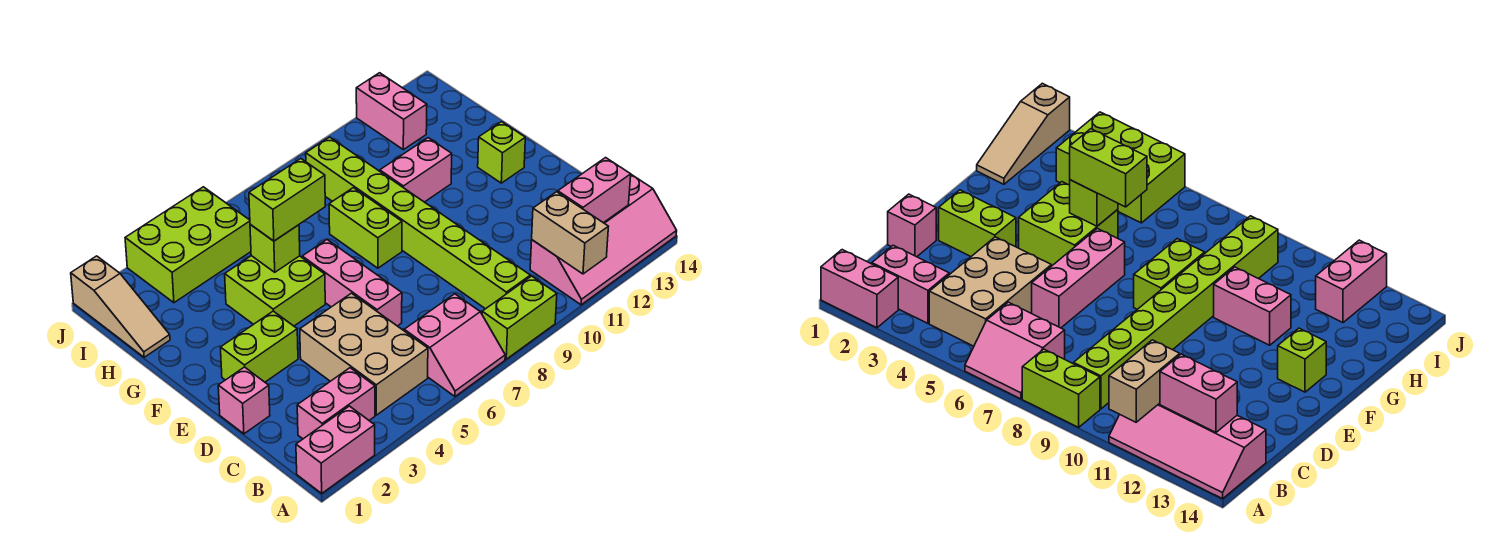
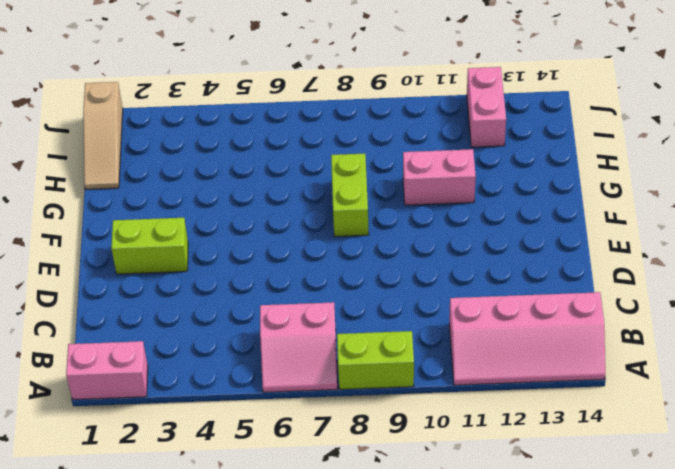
none -> pink brick B2:B3 level 1
none -> tan brick B4:D5 level 1
none -> lime brick B9:I9 level 1

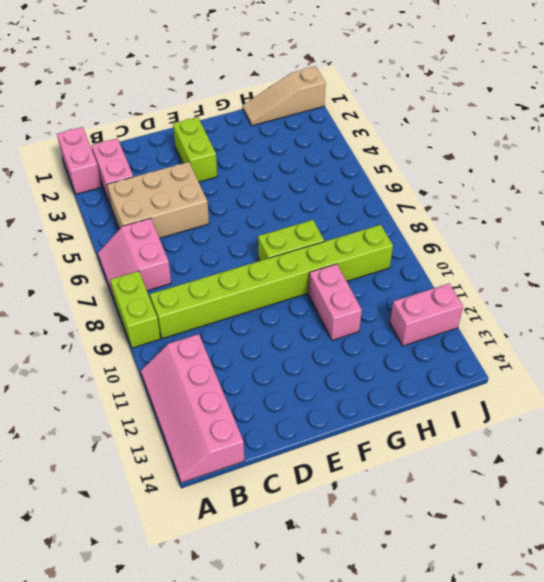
none -> pink brick D1 level 1
none -> pink brick D6:F6 level 1
none -> lime brick F4:G5 level 1

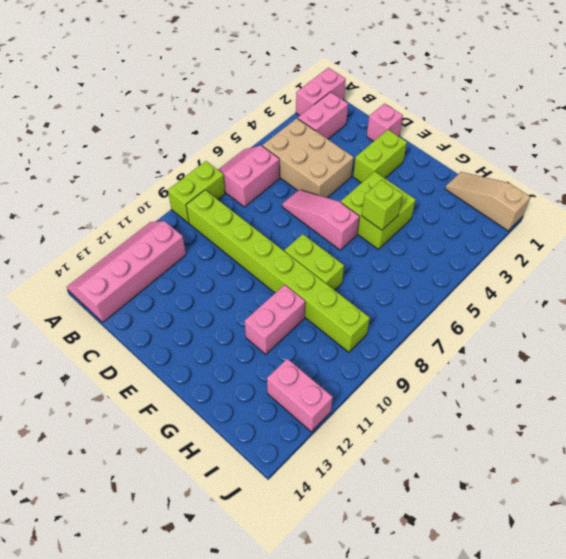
pink slope D6:F6 level 1 top F -> pink brick D6:F6 level 1
none -> lime brick F13 level 1
none -> lime brick I3:J5 level 1
none -> tan brick A11:B11 level 2

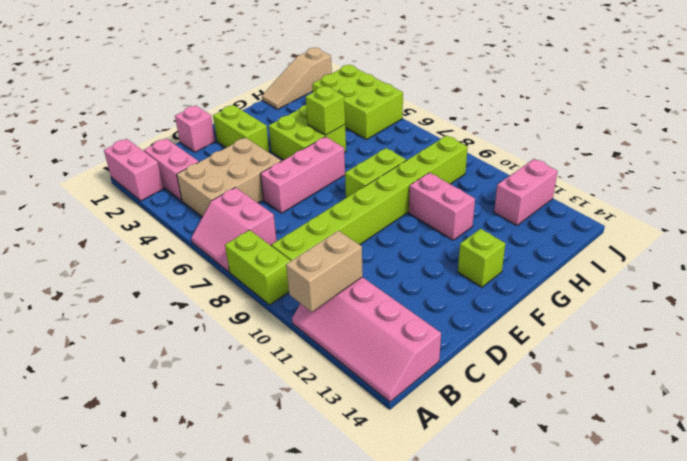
none -> pink brick B12:B13 level 2
none -> lime brick G5:G6 level 3

